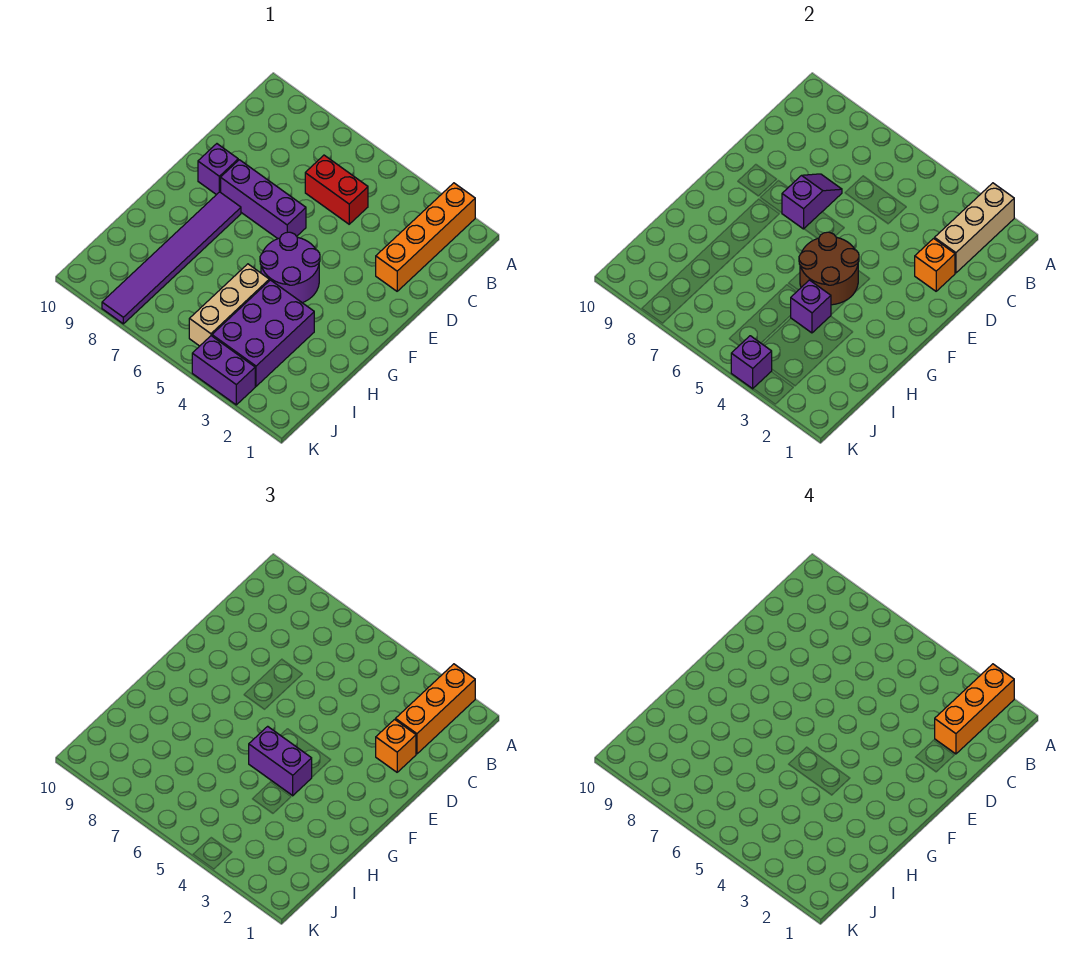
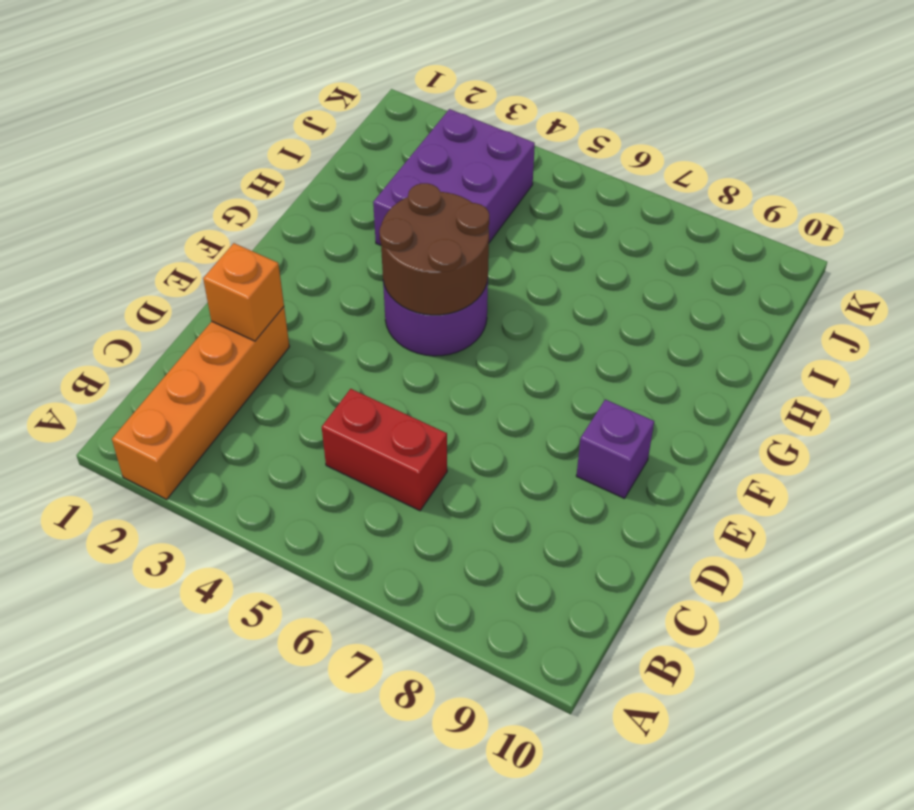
none -> purple brick E6:E8 level 1
none -> purple tile F8:K8 level 1
none -> tan brick H5:J5 level 1

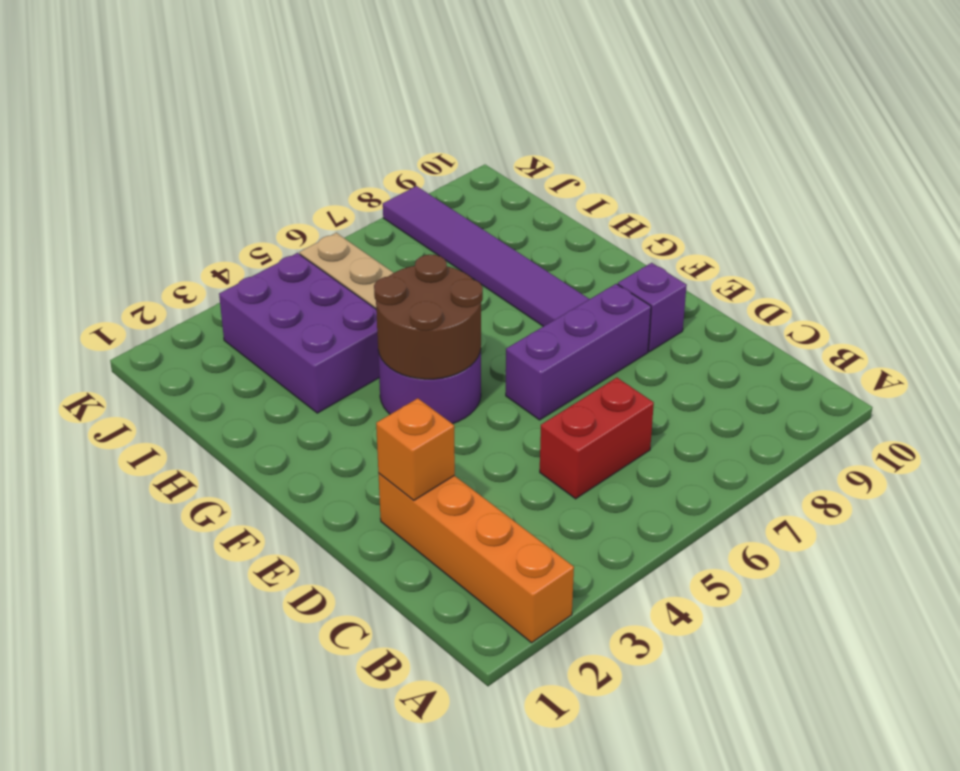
none -> purple brick K3:K4 level 1
none -> tan brick A2:C2 level 2
none -> purple slope D7:E7 level 2 top E

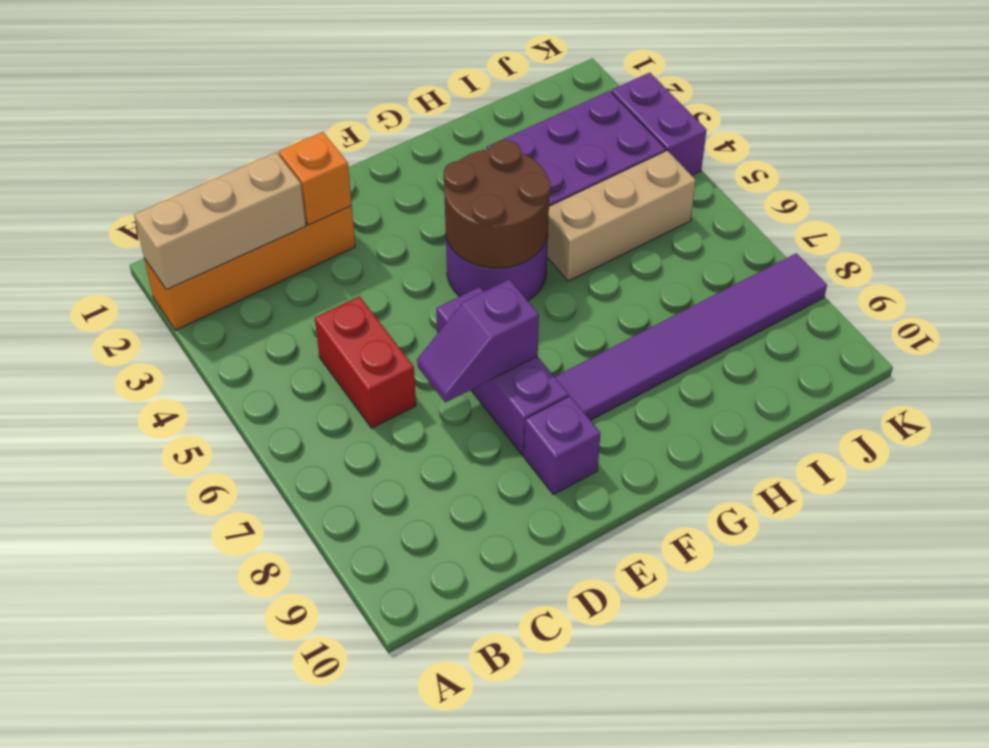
none -> purple brick H4 level 2
none -> purple brick K4 level 2
none -> orange brick A2:C2 level 3

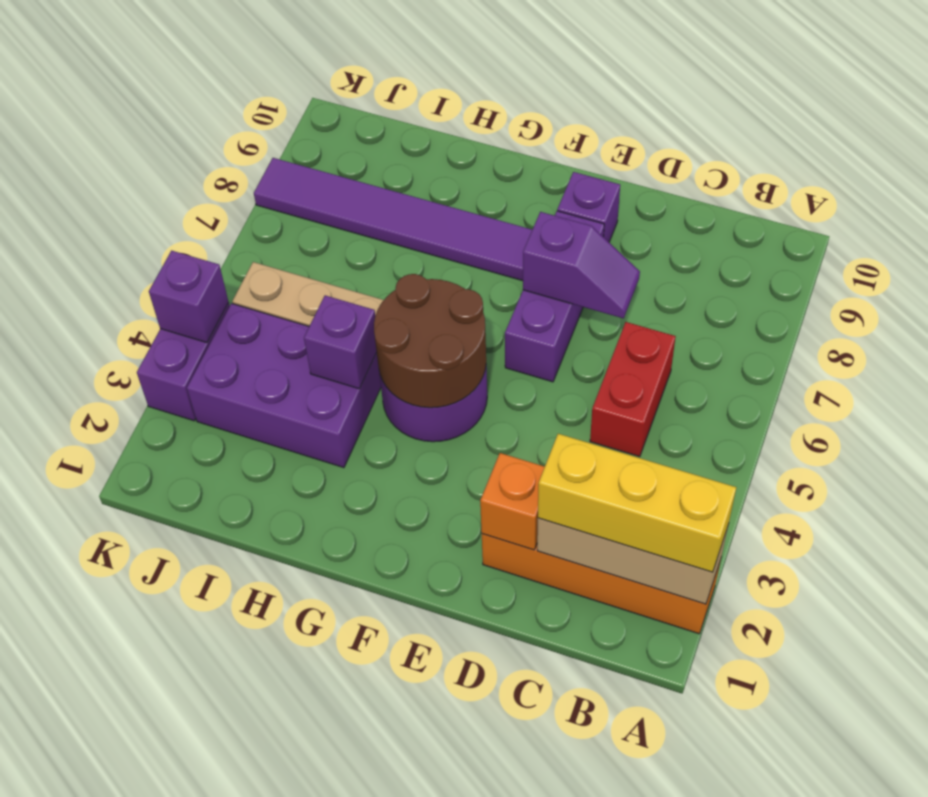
yellow brick A2:C2 level 3 -> orange brick A2:C2 level 3
none -> orange brick D2 level 3
none -> purple brick G4:G5 level 3
none -> orange brick A2:C2 level 4

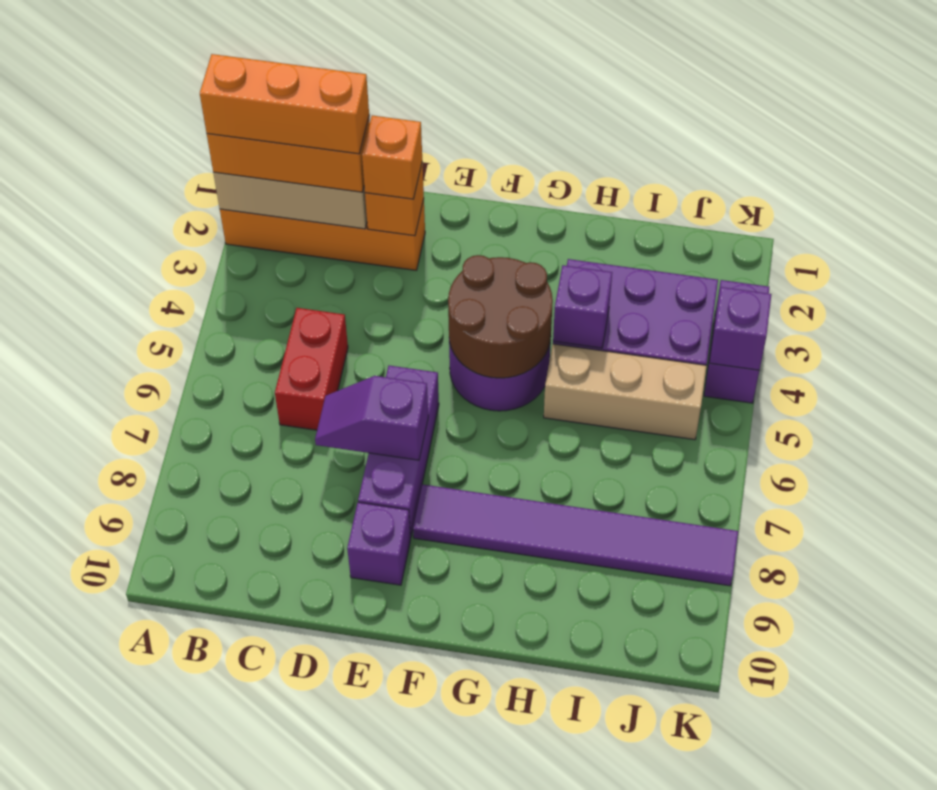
none -> purple brick G4:G5 level 3

